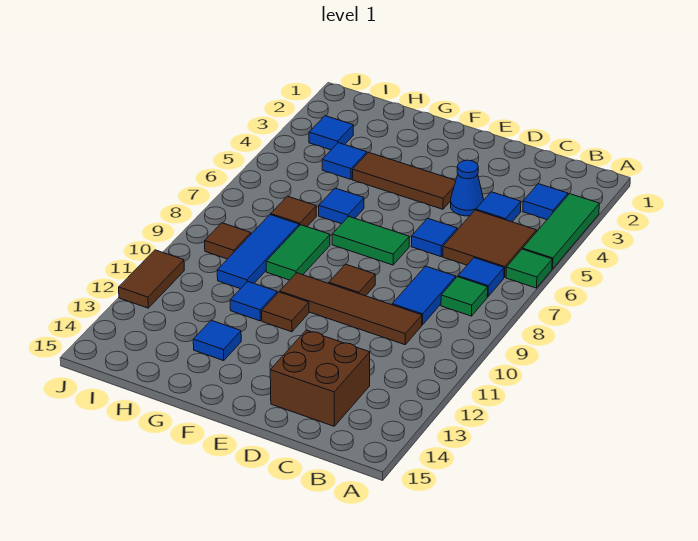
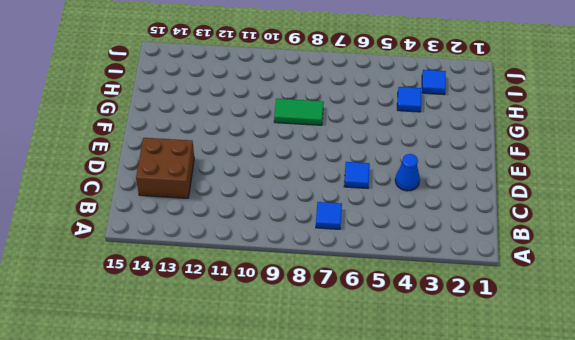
none -> green tile A3:A5 level 1
none -> green tile A6 level 1
none -> blue tile B3 level 1

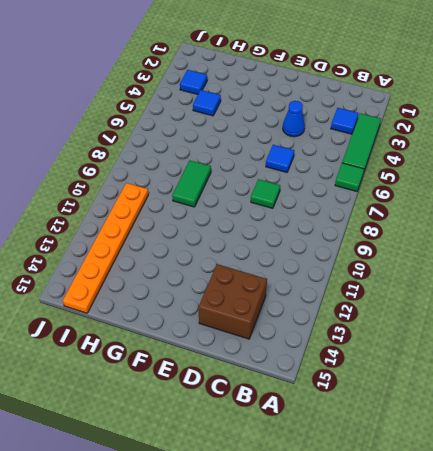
green tile D8 level 1 -> green tile B8 level 1
orange plate I10:I15 level 1 -> none
none -> brown tile B5:C6 level 1
none -> blue tile B7 level 1
none -> blue tile C4 level 1

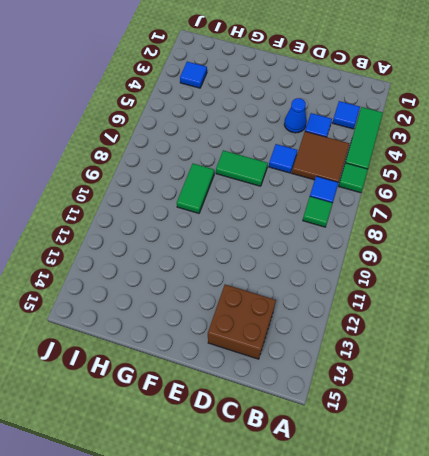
none -> blue tile C8:C9 level 1
none -> brown tile C10:F10 level 1
none -> brown tile E4:G4 level 1

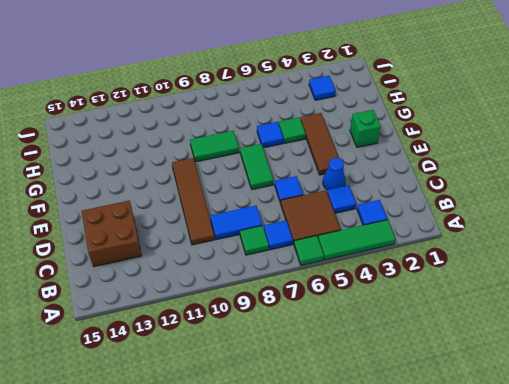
green brick F2 level 1 -> none
green tile G5 level 1 -> none
none -> brown tile E9 level 1
none -> brown tile F11 level 1
none -> blue tile G11 level 1

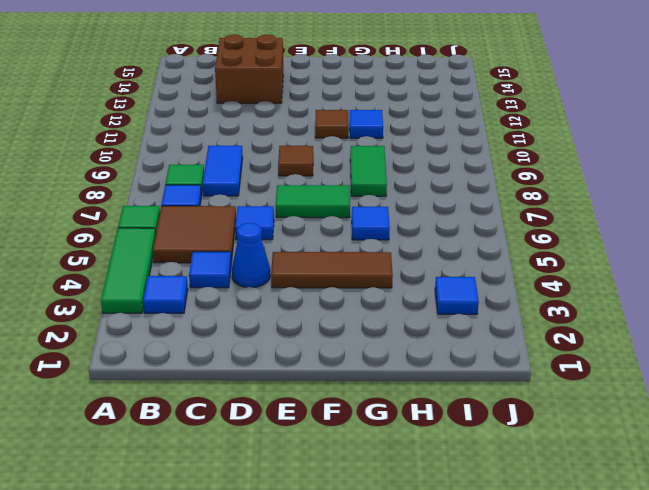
none -> brown tile C10:F10 level 1
none -> blue tile G13 level 1
none -> blue tile H4 level 1

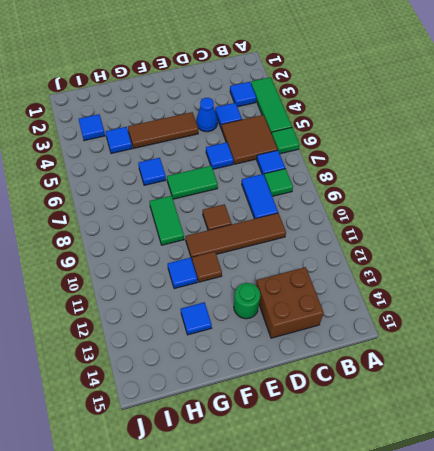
green round brick E13 level 1 -> none
none -> brown tile H7 level 1
none -> blue tile H8:H10 level 1
none -> brown tile I9 level 1

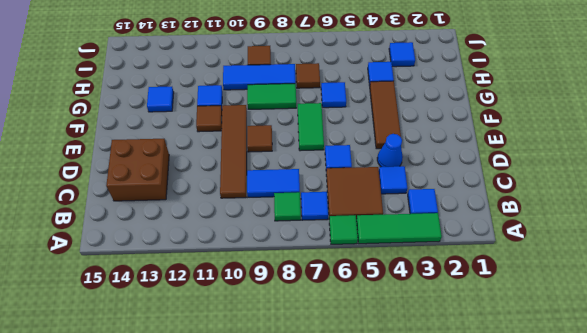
none -> brown tile J11:J12 level 1

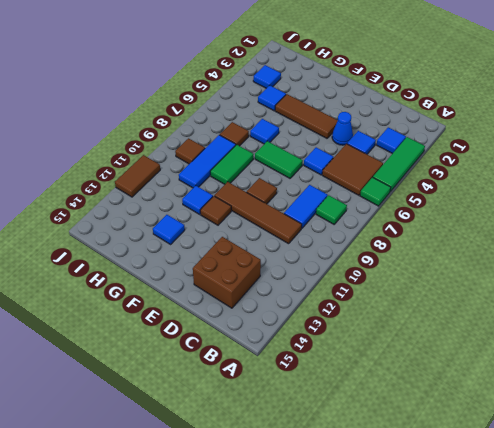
none -> blue tile B7 level 1

